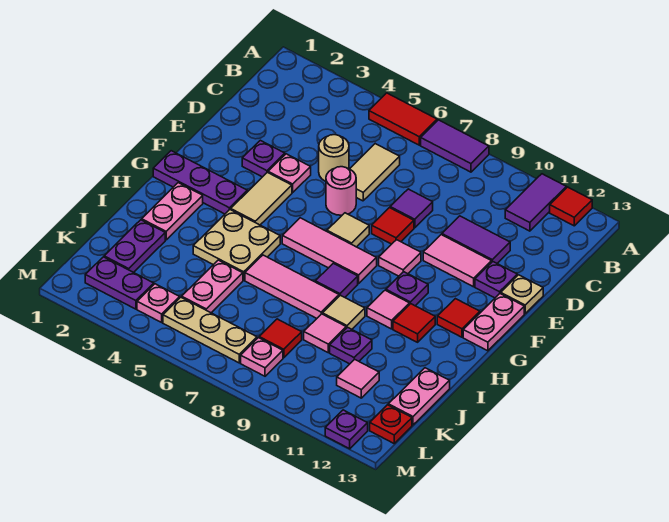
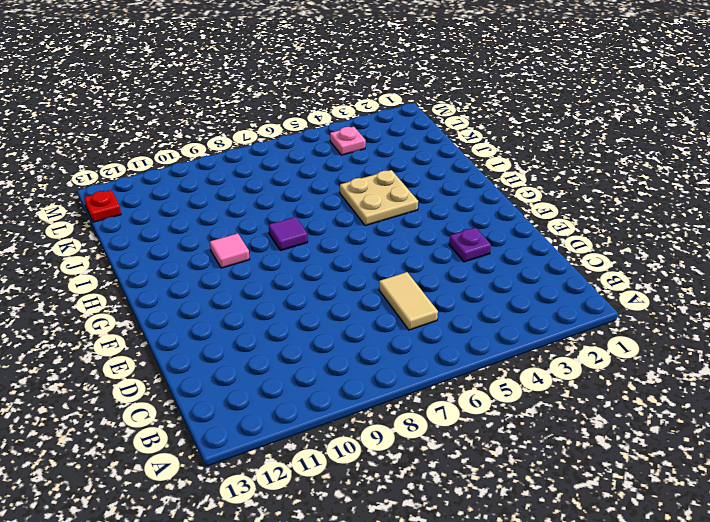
none -> red tile A5:A6 level 1
none -> purple tile A7:A8 level 1
none -> purple tile A11:B11 level 1
none -> red tile A12 level 1

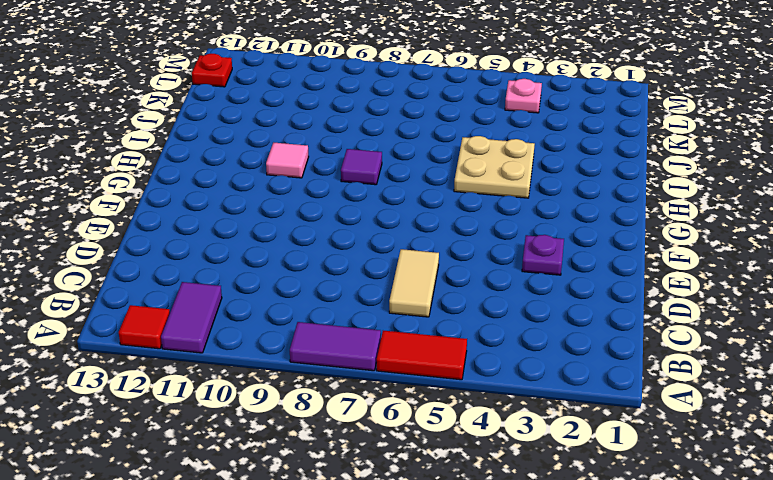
none -> tan round brick D5 level 1
none -> purple tile D8 level 1
none -> purple tile D10:D11 level 1
none -> pink plate E4 level 1

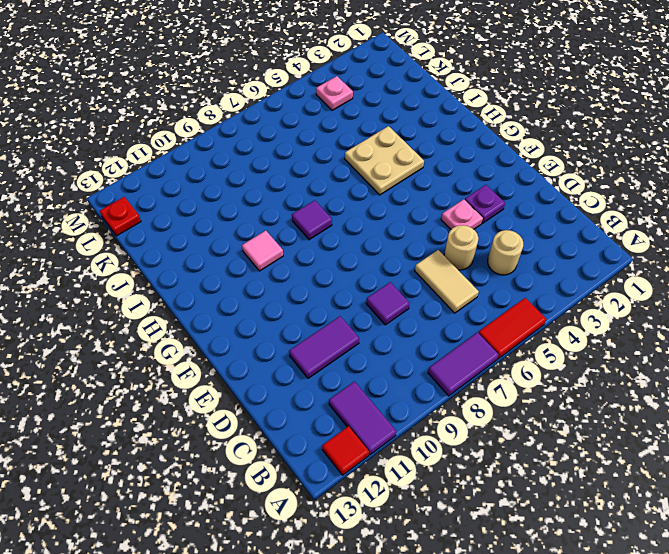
tan round brick C4 level 1 -> none
none -> pink round brick E6 level 1
none -> red tile E8 level 1
none -> pink tile E10:E11 level 1
none -> purple plate E12 level 1

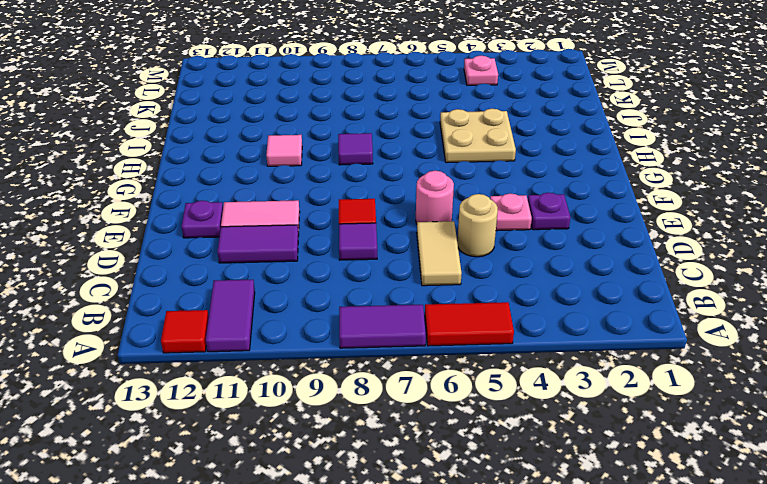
none -> tan plate E13 level 1
none -> tan tile F4:G4 level 1
none -> tan tile F7 level 1
none -> pink tile F9 level 1

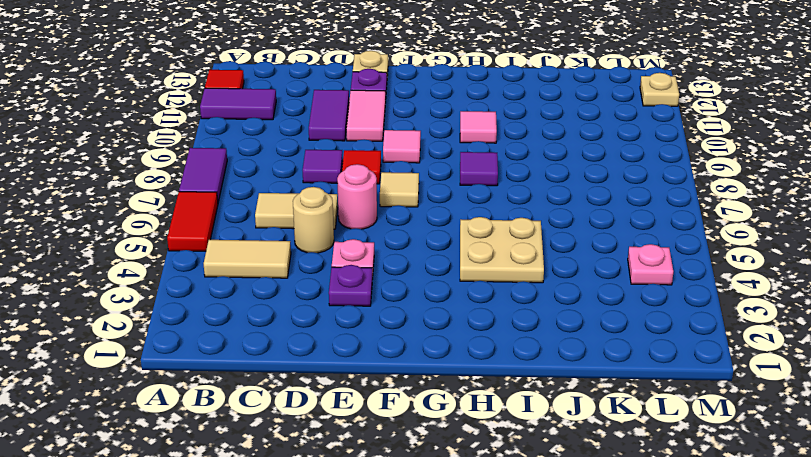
tan tile B4:C4 level 1 -> tan tile F4:G4 level 1
tan plate M12 level 1 -> purple plate M12 level 1
none -> pink plate F13:G13 level 1
none -> purple plate G1:G3 level 1
none -> pink tile G6:G8 level 1
none -> purple plate G10 level 1

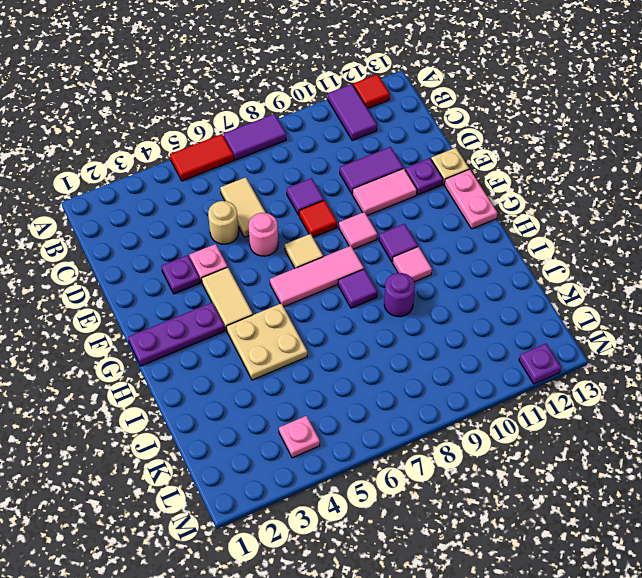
purple tile G10 level 1 -> purple plate G10 level 1
purple round brick I9 level 1 -> tan tile I9 level 1
none -> red tile G12 level 1
none -> pink plate H2:I2 level 1
none -> red tile H11 level 1
none -> pink tile I6:I8 level 1

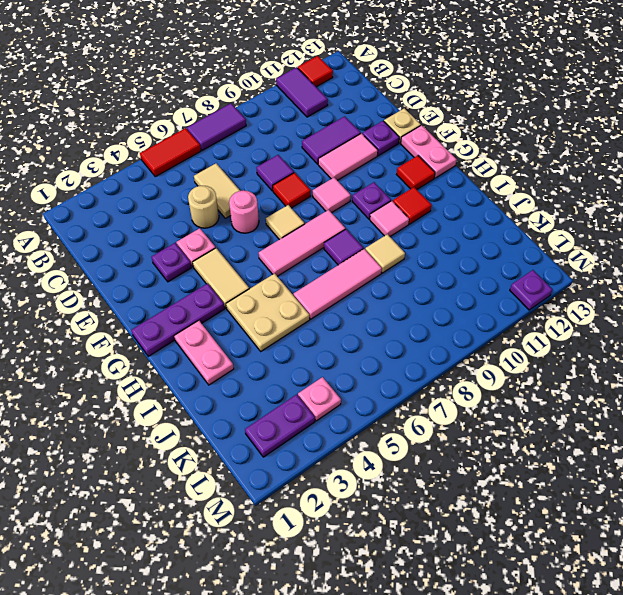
none -> purple plate J2:K2 level 1
none -> pink plate J5:K5 level 1
none -> pink tile J9 level 1
none -> purple plate J10 level 1

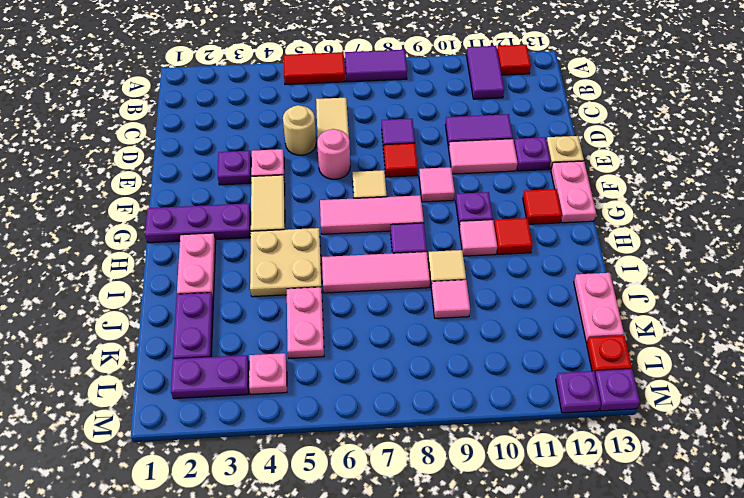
purple plate M13 level 1 -> purple plate J10 level 1
none -> red tile K8 level 1
none -> pink tile K11 level 1
none -> tan plate L5:L7 level 1
none -> pink plate L8 level 1

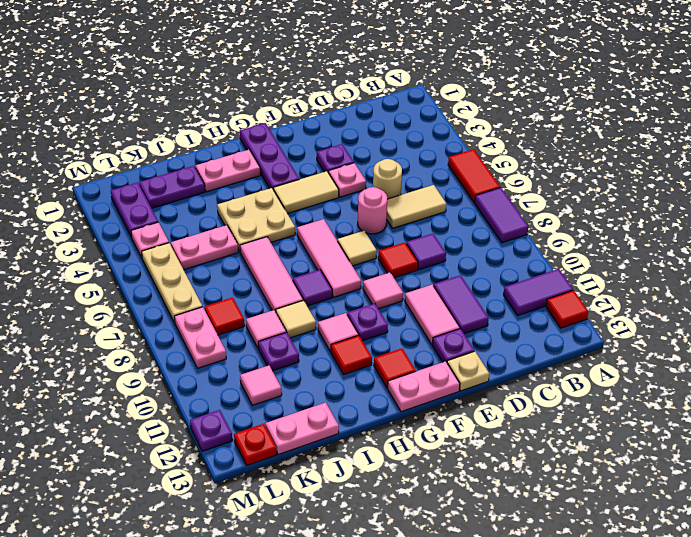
pink plate L8:L9 level 1 -> pink plate L8 level 1

